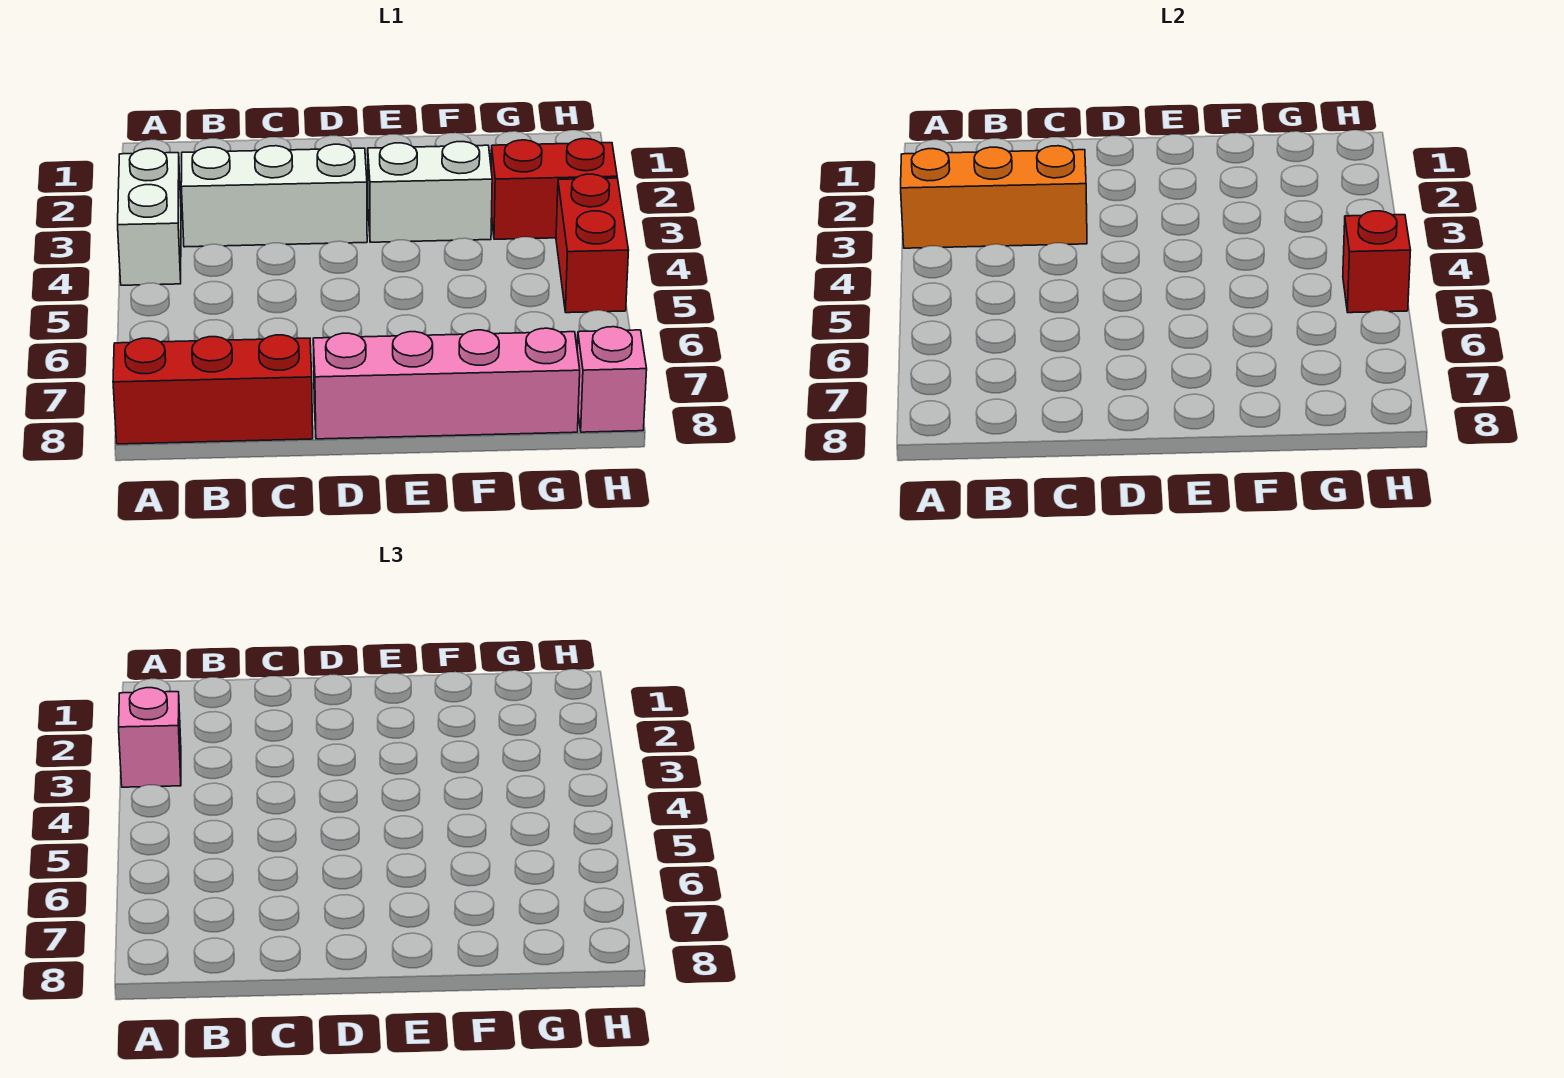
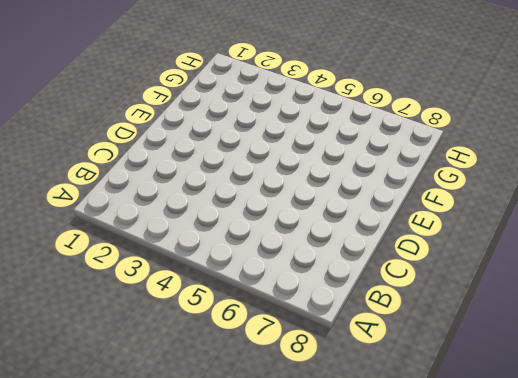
none -> white brick A3:A4 level 1
none -> red brick A8:C8 level 1

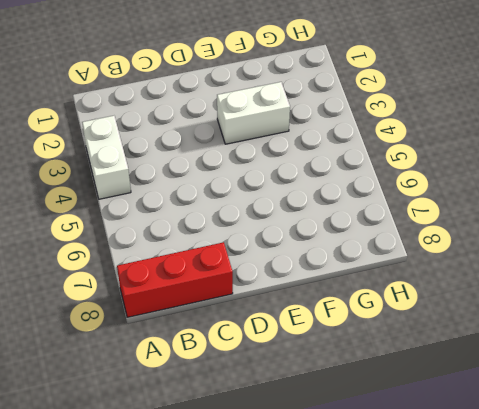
none -> white brick B3:D3 level 1
none -> pink brick D8:G8 level 1

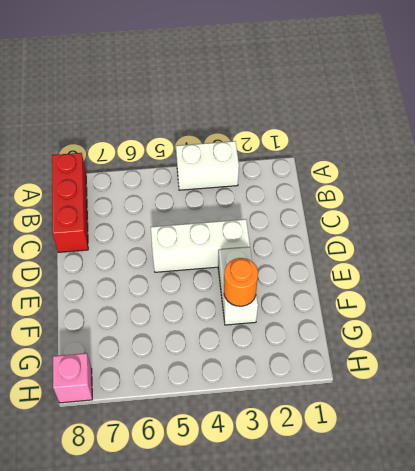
white brick D3:D5 level 1 -> white brick B3:D3 level 1
orange round brick F3 level 2 -> none
none -> pink brick D8:G8 level 1
none -> red brick G3:H3 level 1

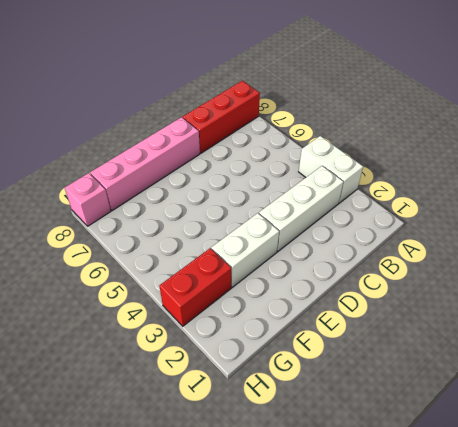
none -> red brick H4:H5 level 1
none -> orange brick A3:C3 level 2

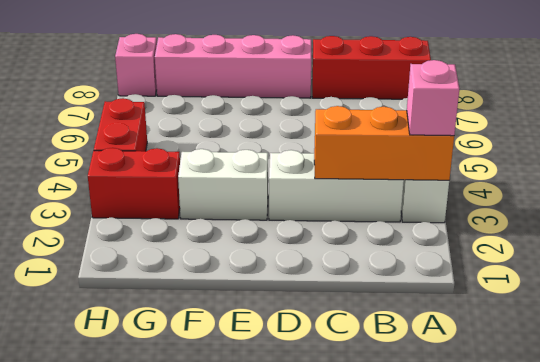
none -> red brick H5 level 2

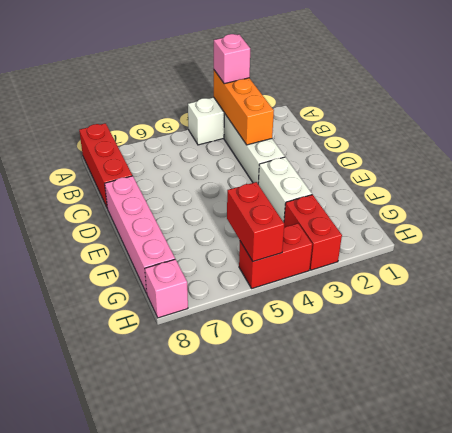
red brick G5:H5 level 2 -> red brick H5 level 2

